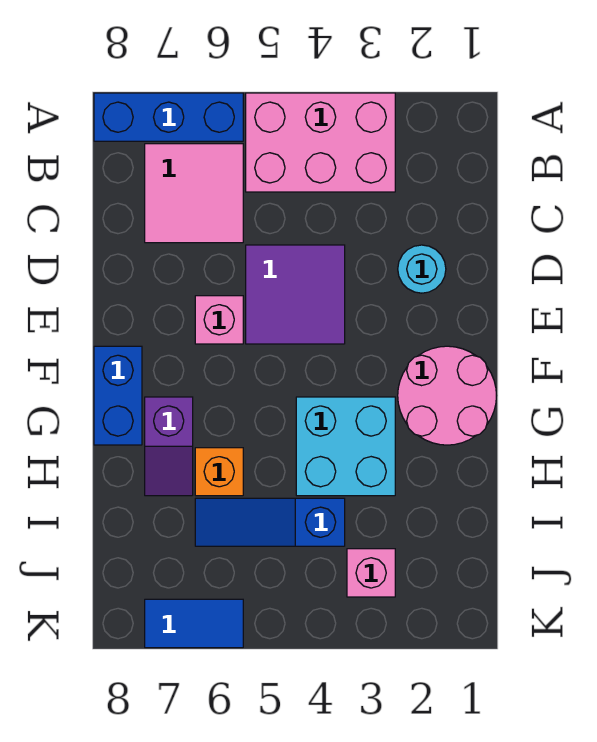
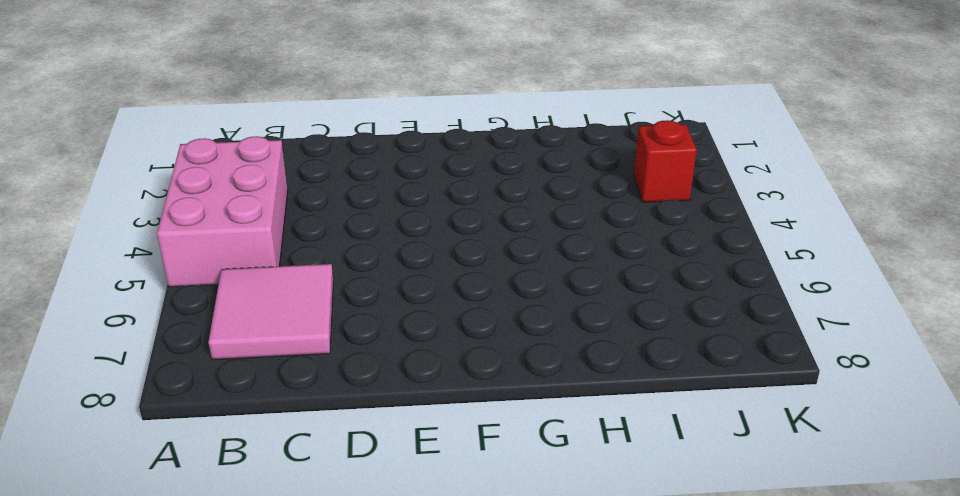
red brick J3 level 1 -> pink brick J3 level 1
none -> blue brick A6:A8 level 1
none -> cyan round brick D2 level 1
none -> purple tile D4:E5 level 1

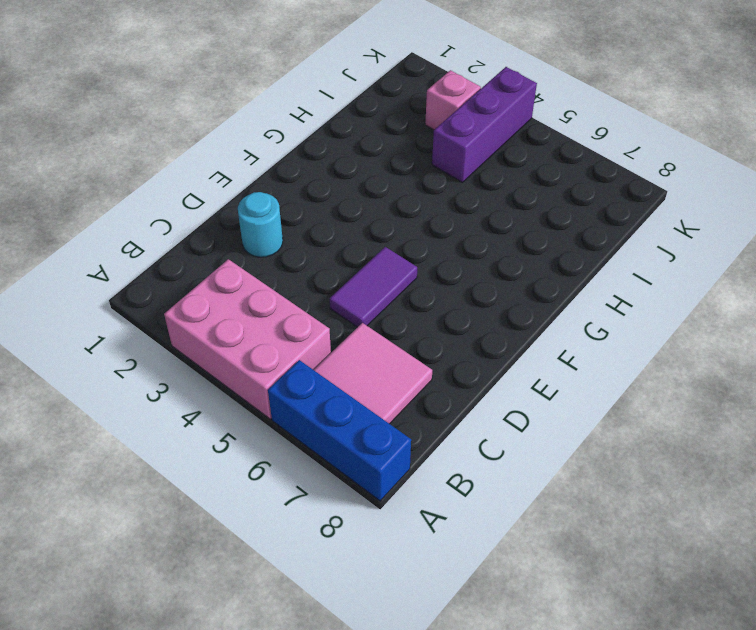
purple tile D5:E5 level 1 -> purple tile D4:E5 level 1
purple brick I4:K4 level 1 -> blue slope I4:I6 level 1 top 4
none -> pink brick E6 level 1
none -> pink round brick F1:G2 level 1
none -> blue brick F8:G8 level 1

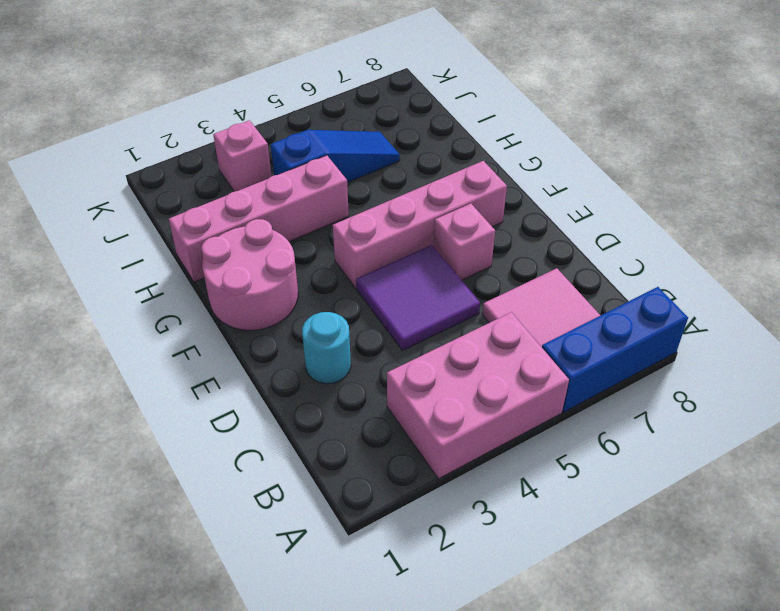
pink brick F4:F7 level 1 -> none
pink brick H1:H4 level 1 -> cyan brick G3:H4 level 1
none -> blue brick F8:G8 level 1
none -> purple slope G7:H7 level 1 top G
none -> orange brick H6 level 1

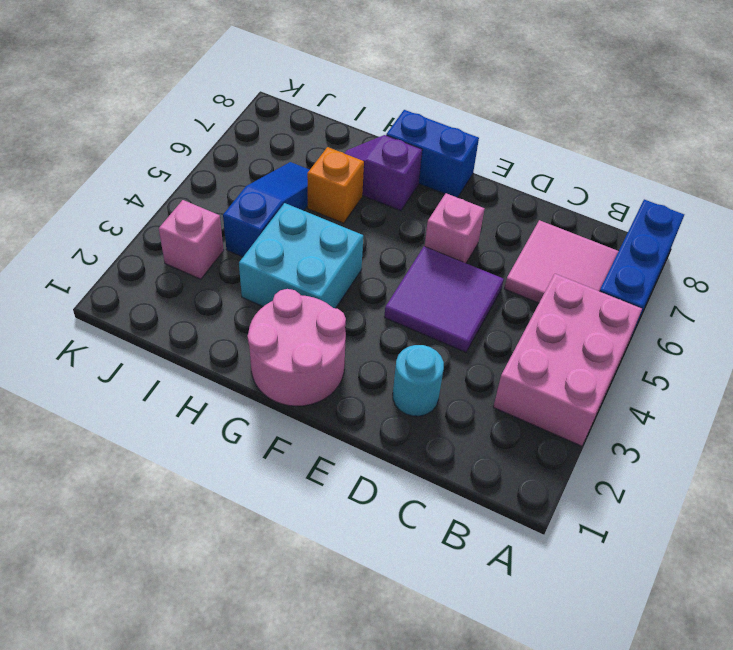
none -> blue tile K6:K7 level 1

